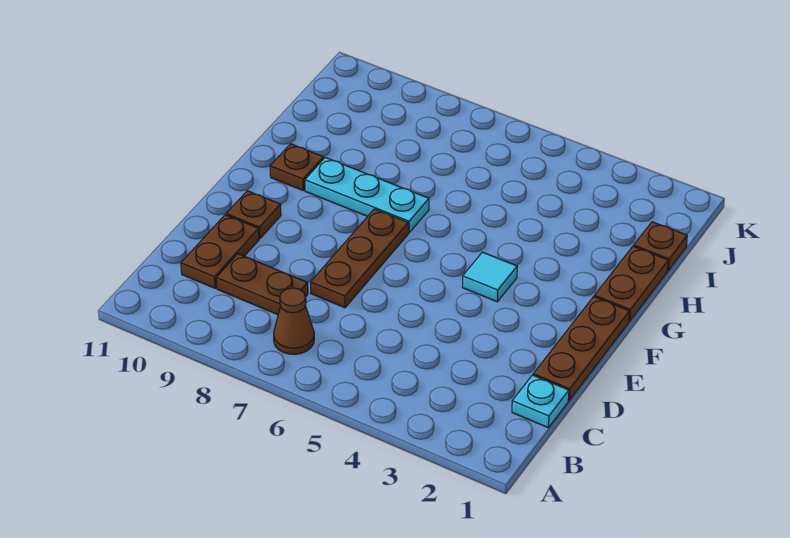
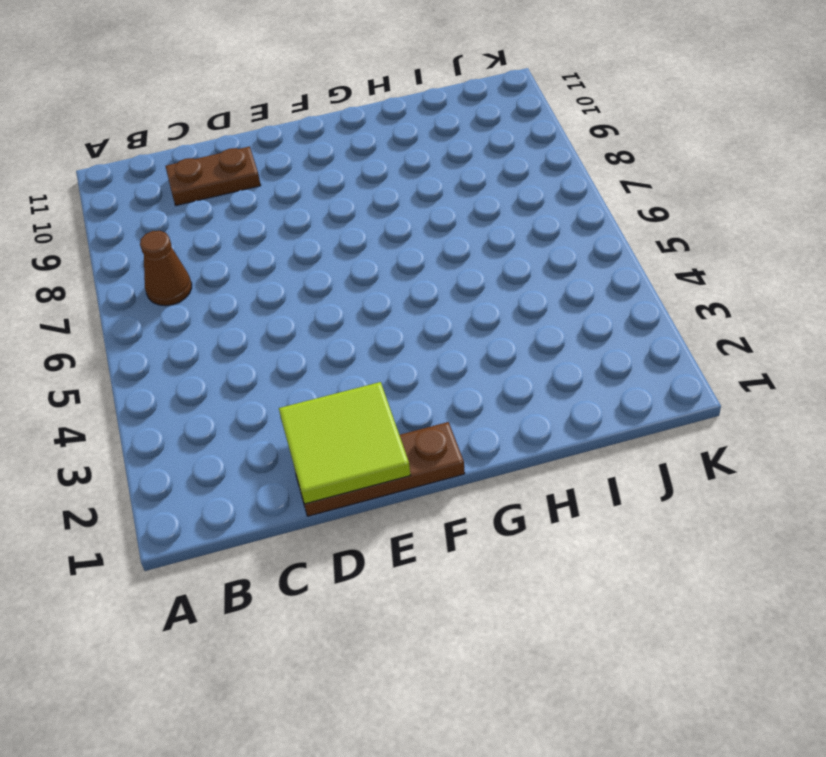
lime tile D1:E2 level 2 -> none
none -> cyan plate C1 level 1
none -> brown plate C8:C9 level 1
none -> brown plate D7:F7 level 1

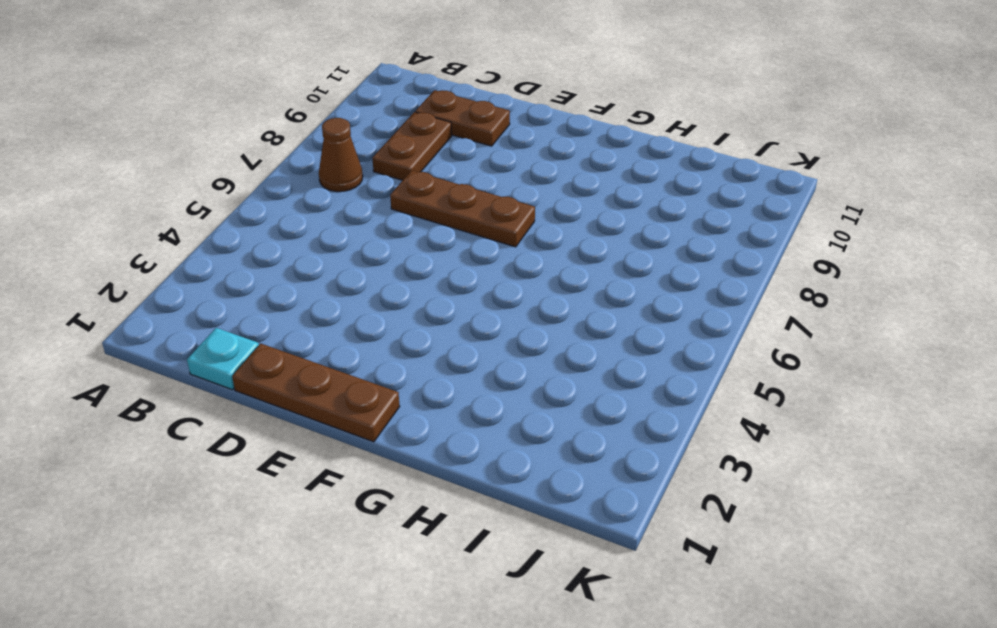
none -> brown plate E10 level 1
none -> cyan tile F4 level 1
none -> brown plate G1:H1 level 1

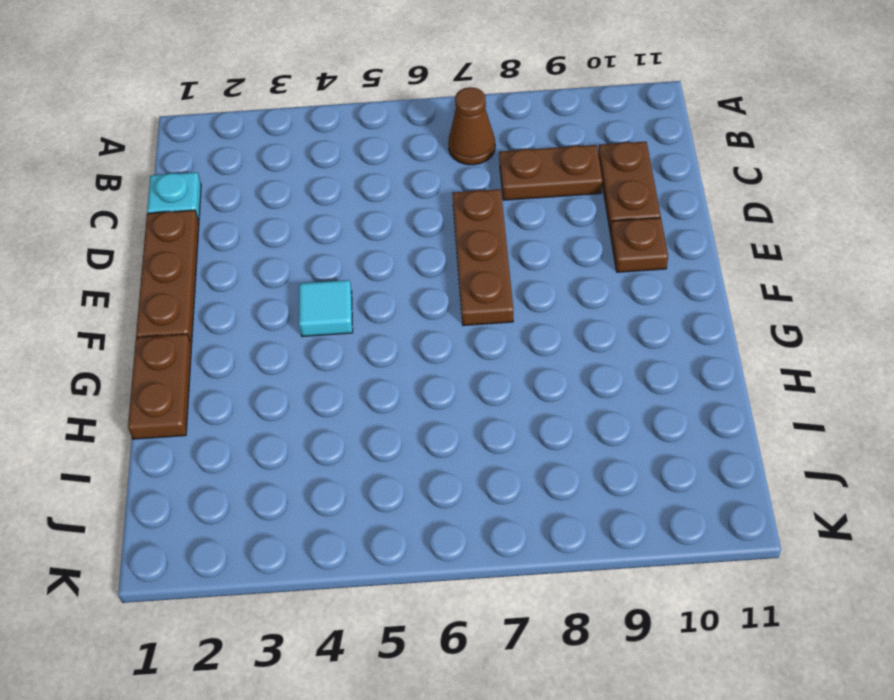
none -> cyan plate G7:G9 level 1
none -> brown plate G10 level 1
none -> brown plate I1 level 1

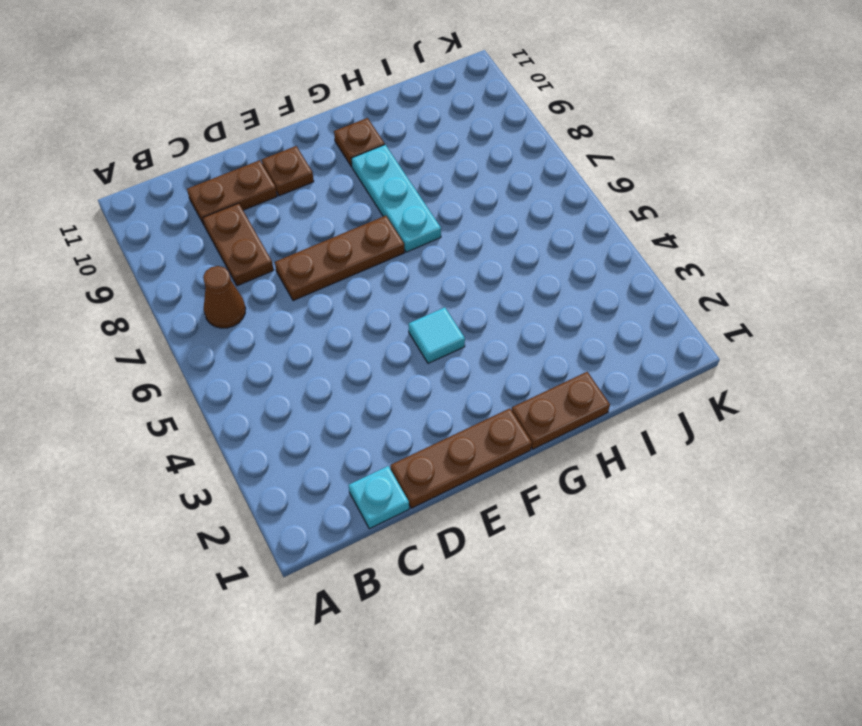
none -> brown plate I1 level 1

